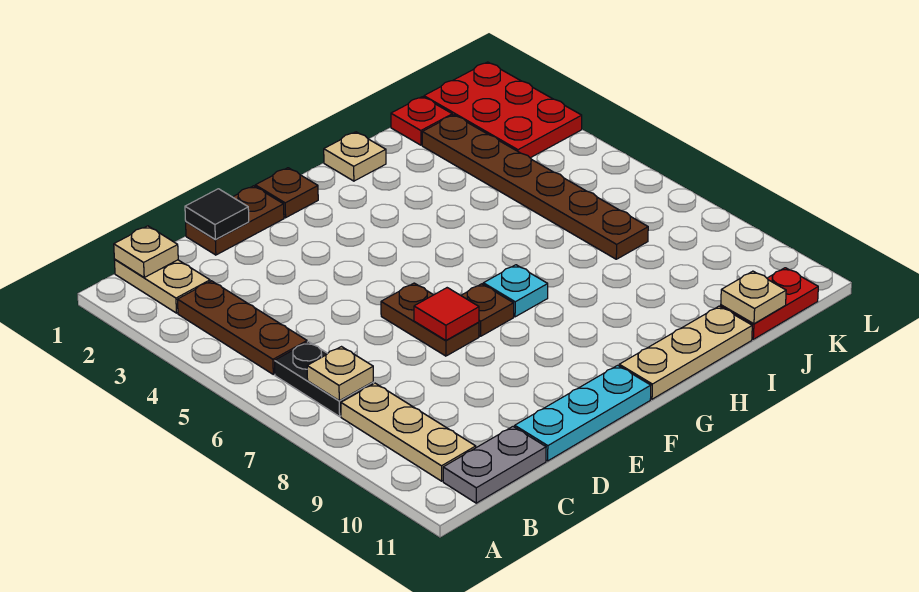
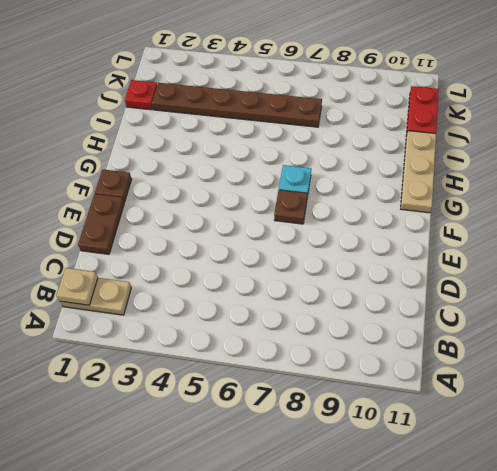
none -> brown plate B3:B5 level 1
none -> black plate B6:B7 level 1
none -> tan plate B8:B10 level 1

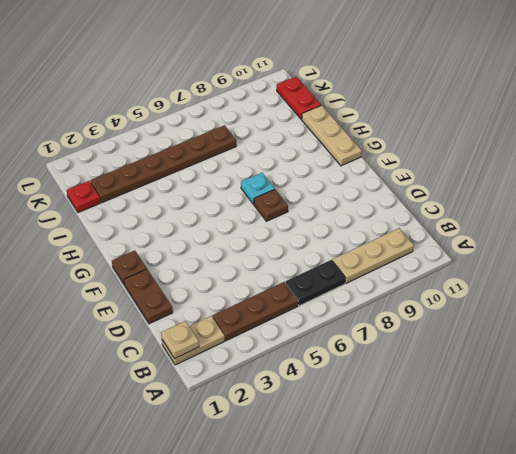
none -> grey plate B11:C11 level 1
none -> cyan plate D11:F11 level 1
none -> brown plate E6:E7 level 1

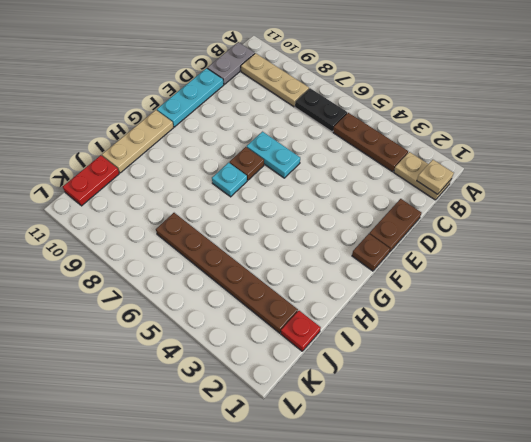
cyan plate E6:E7 level 1 -> brown plate E6:E7 level 1
none -> tan plate H1 level 1
none -> red plate K1:L3 level 1
none -> tan plate B7 level 2

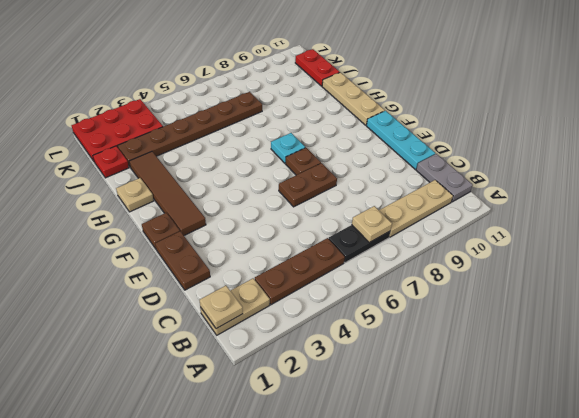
brown tile F2:I2 level 1 -> none
none -> black tile D1 level 2
none -> red tile E7 level 2
none -> tan plate J11 level 2

